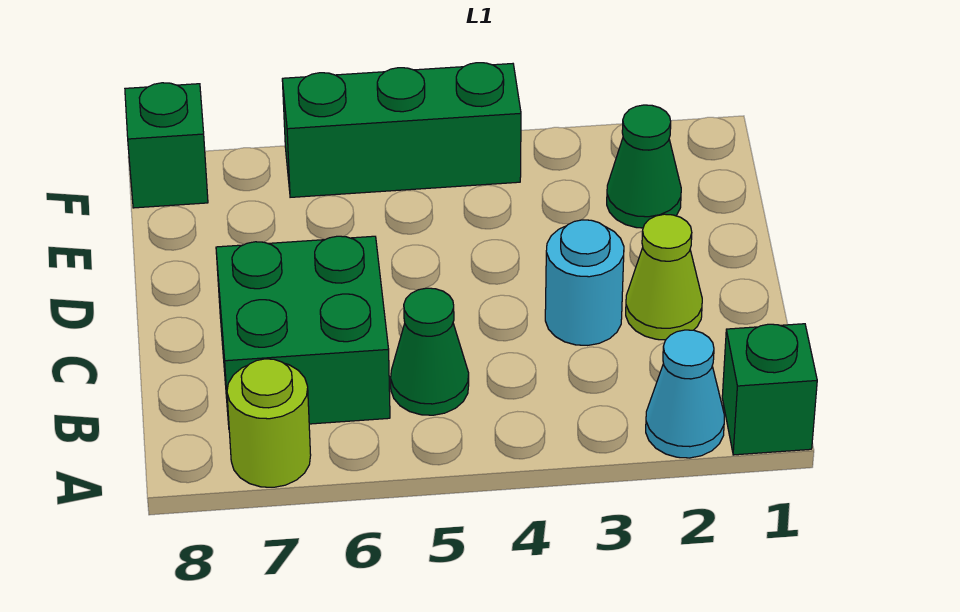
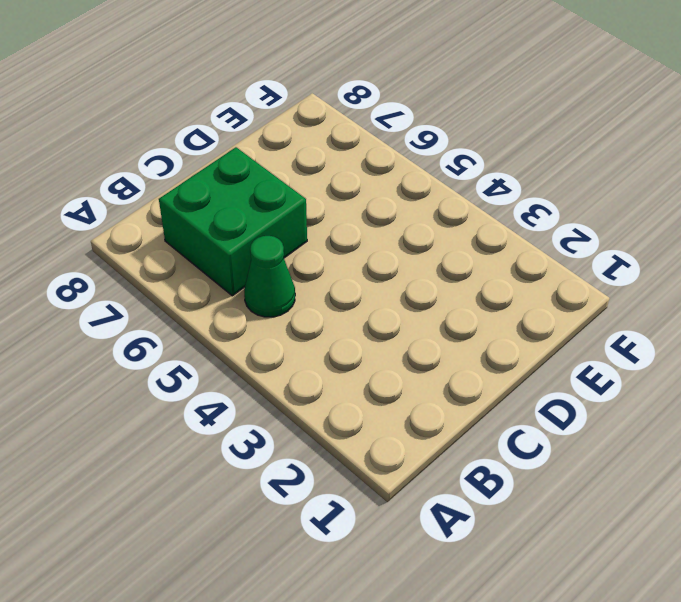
none -> green brick A1 level 1
none -> cyan cone A2 level 1

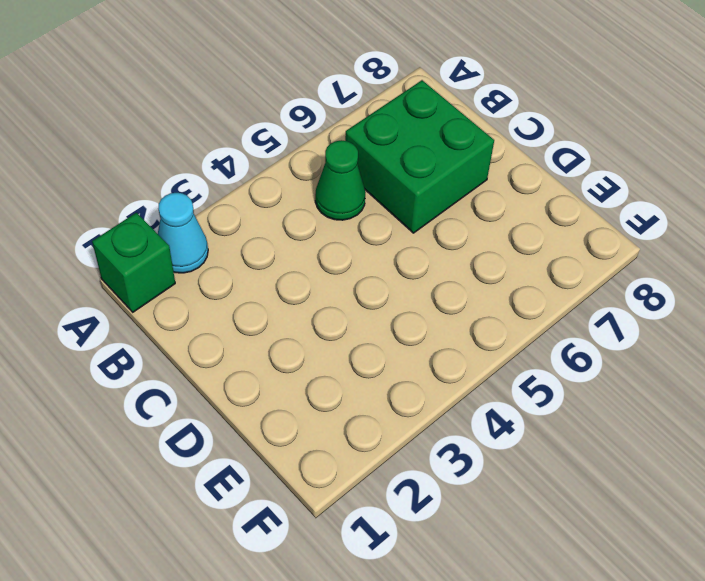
none -> lime round brick A7 level 1
none -> lime cone C2 level 1

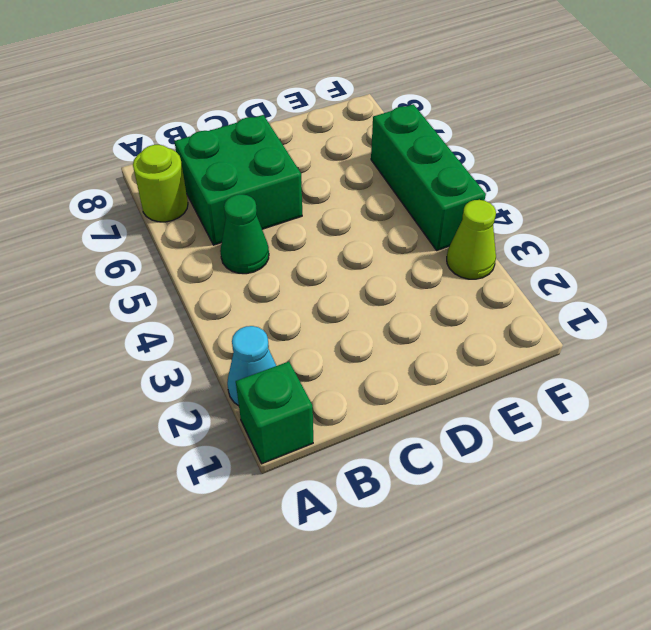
lime cone F3 level 1 -> lime cone C2 level 1
none -> cyan round brick C3 level 1
none -> green cone E2 level 1

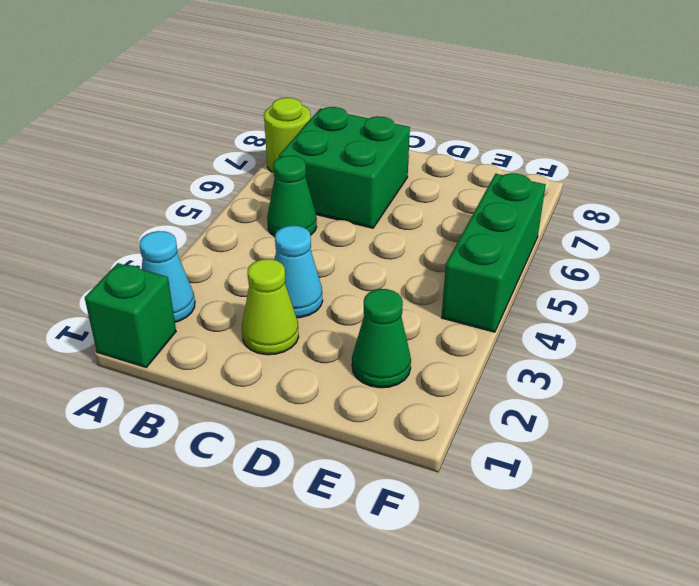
cyan cone C3 level 1 -> cyan round brick C3 level 1
none -> green brick F8 level 1

